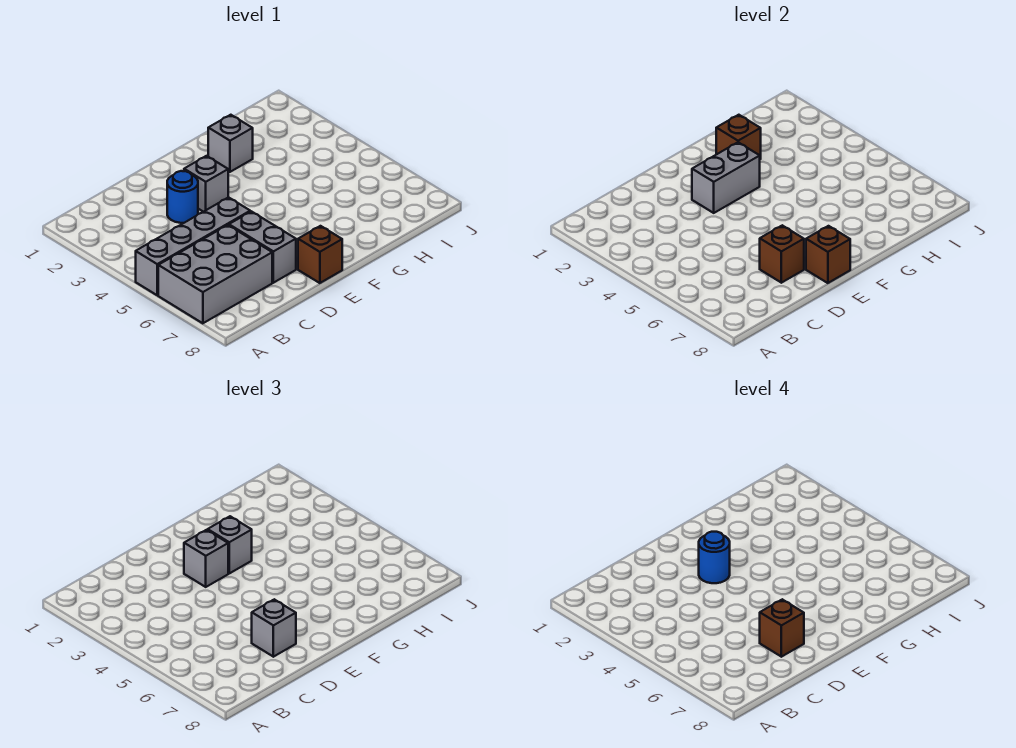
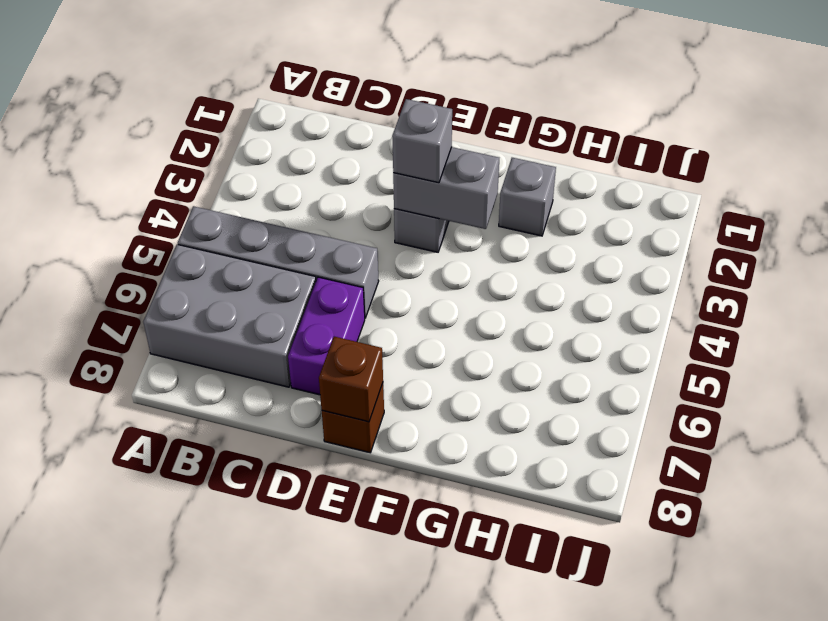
purple brick D6:D7 level 1 -> grey brick D6:D7 level 1
none -> blue round brick D3 level 1
none -> brown brick D7 level 2
none -> brown brick G2 level 2

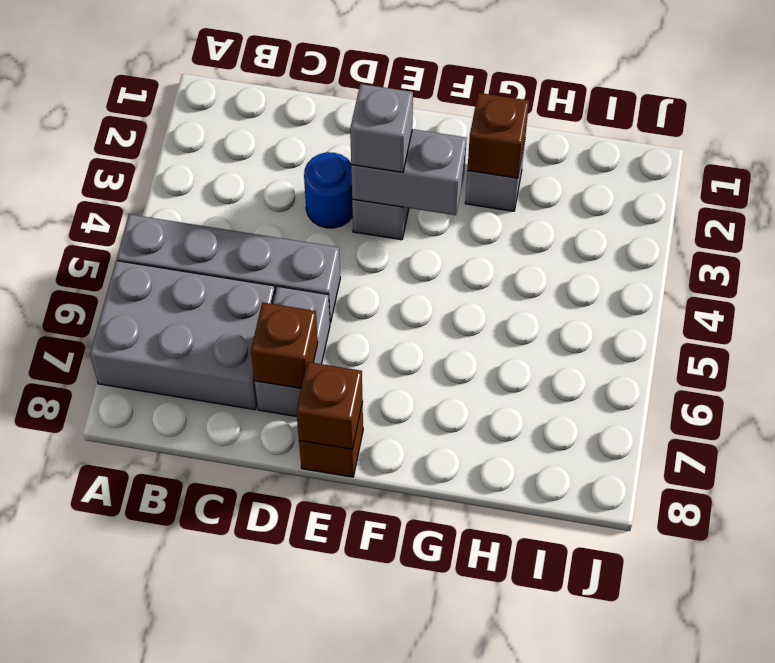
none -> grey brick D7 level 3
none -> grey brick F3 level 3
none -> brown brick D7 level 4

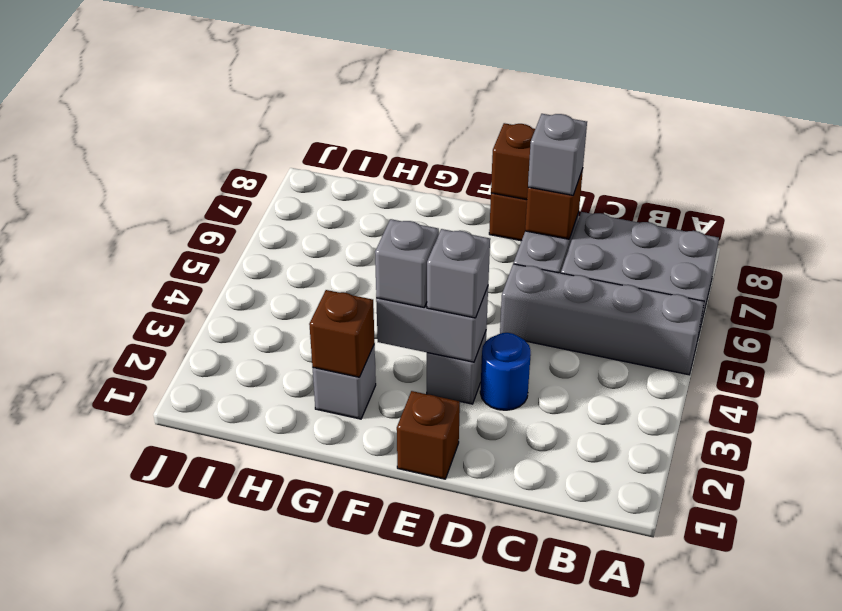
brown brick E1 level 1 -> brown brick D7 level 4
none -> blue round brick E3 level 4

